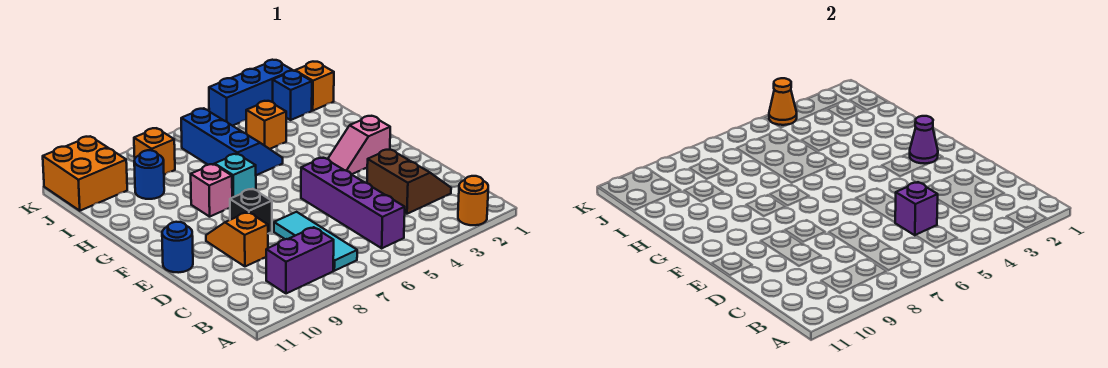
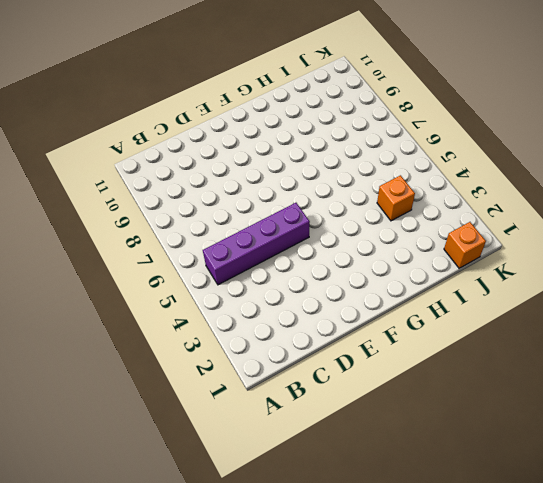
none -> orange round brick A2 level 1
none -> cyan tile B7:D7 level 1
none -> purple brick B8:B9 level 1

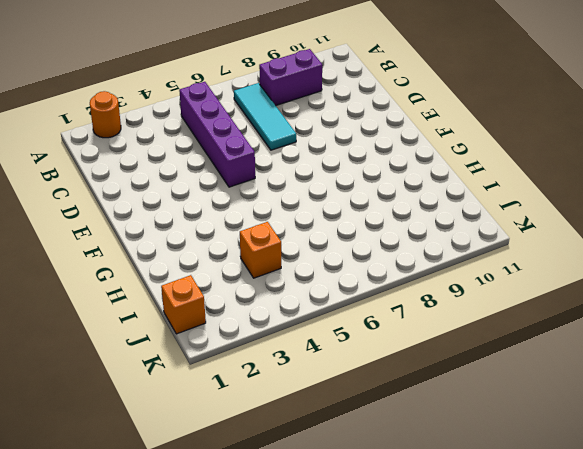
none -> brown slope C2:D3 level 1 top 3
none -> orange slope D9:E9 level 1 top D
none -> black brick E8 level 1

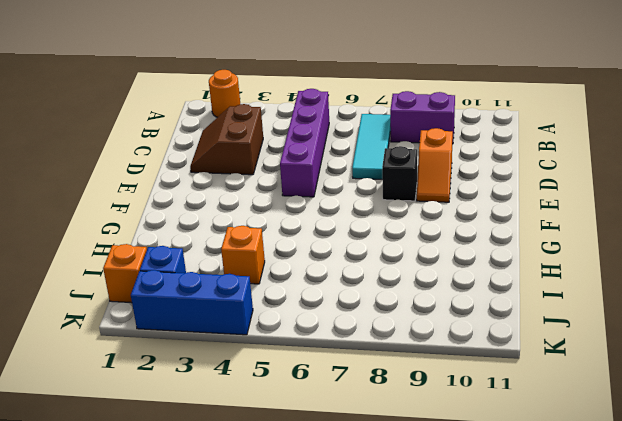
none -> blue round brick E11 level 1
none -> pink slope F2:F3 level 1 top 2
none -> cyan brick G7 level 1

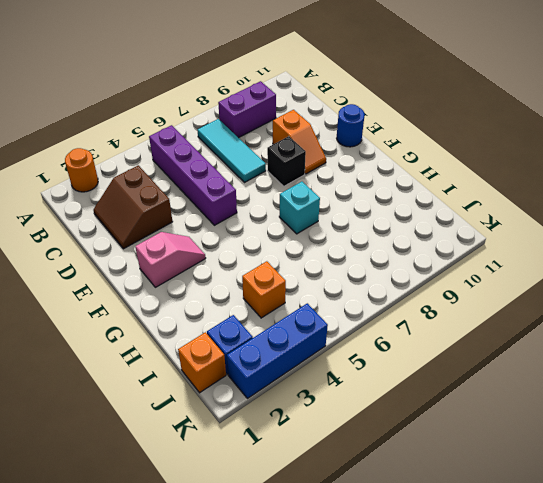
none -> pink brick G8 level 1
none -> blue slope H5:J6 level 1 top 6
none -> blue round brick I9 level 1

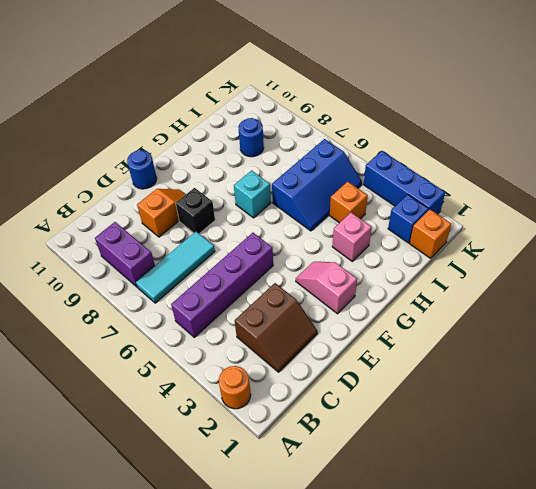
pink brick H3 level 1 -> pink brick G8 level 1
none -> orange brick J8 level 1
none -> orange brick J10:K11 level 1
none -> purple brick C5 level 2

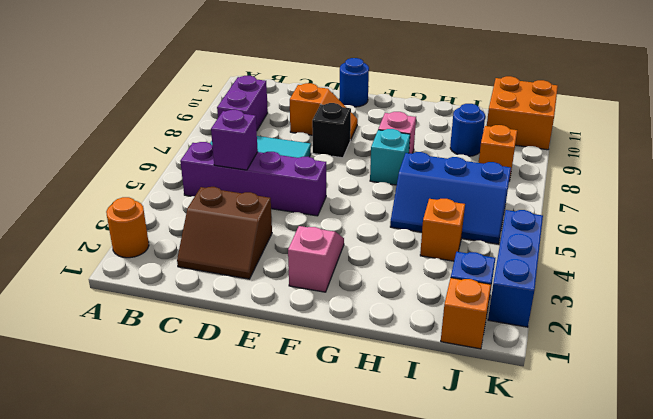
none -> purple cone F2 level 2
none -> orange cone K4 level 2

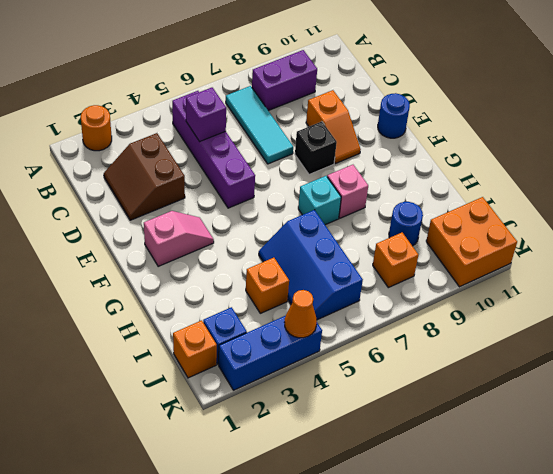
none -> purple cone F2 level 2

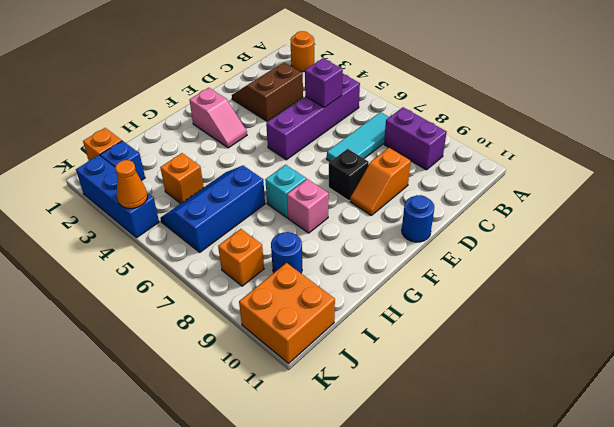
none -> purple cone F2 level 2

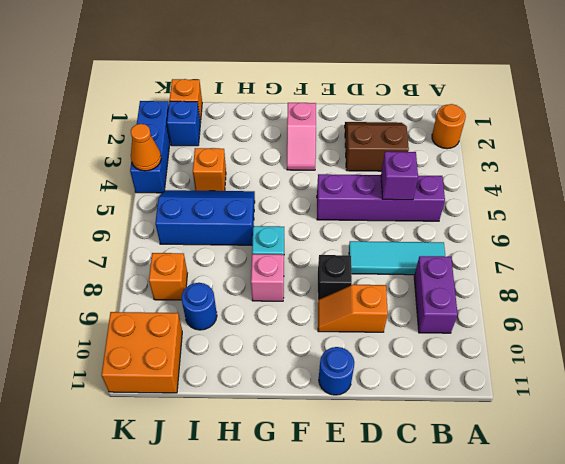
none -> purple cone F2 level 2

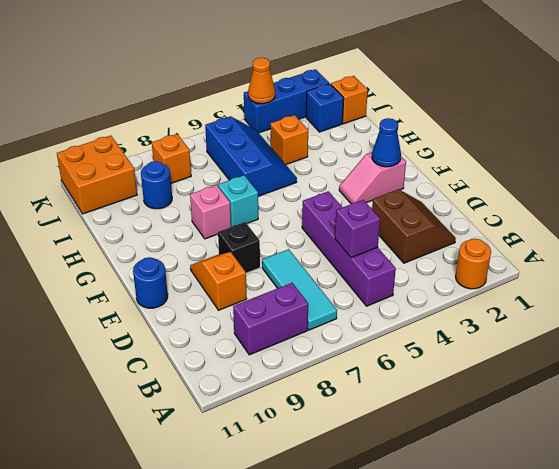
blue cone F2 level 2 -> purple cone F2 level 2

